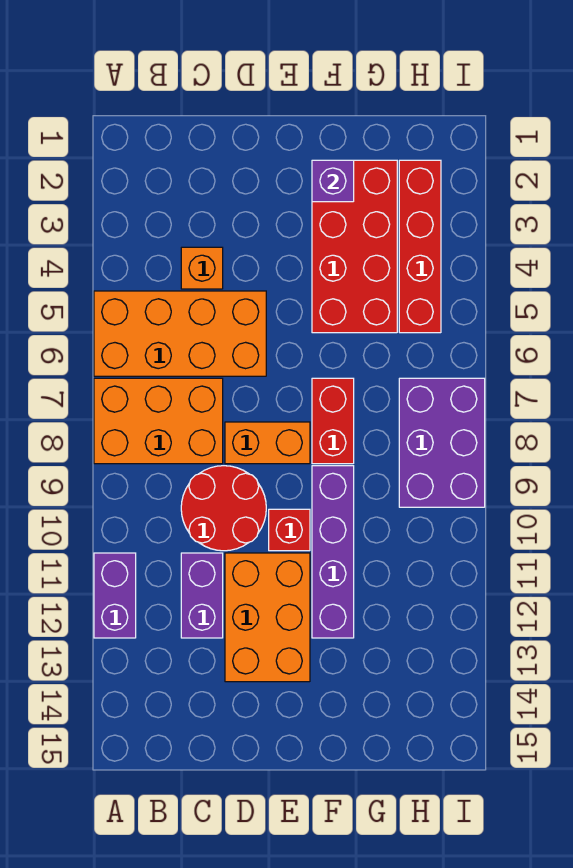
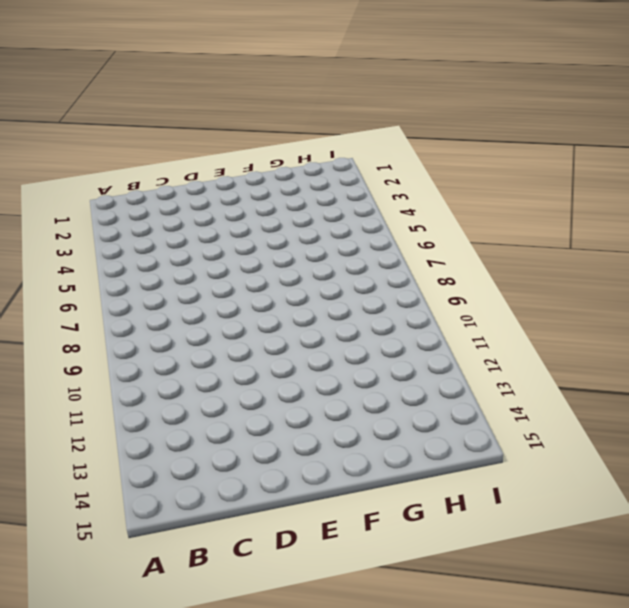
none -> orange brick A5:D6 level 1
none -> orange brick A7:C8 level 1
none -> purple brick A11:A12 level 1

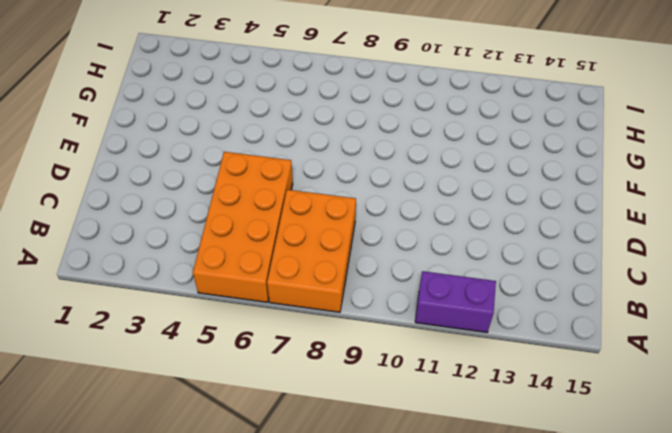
none -> orange brick C4 level 1
none -> red round brick C9:D10 level 1
none -> purple brick C11:C12 level 1

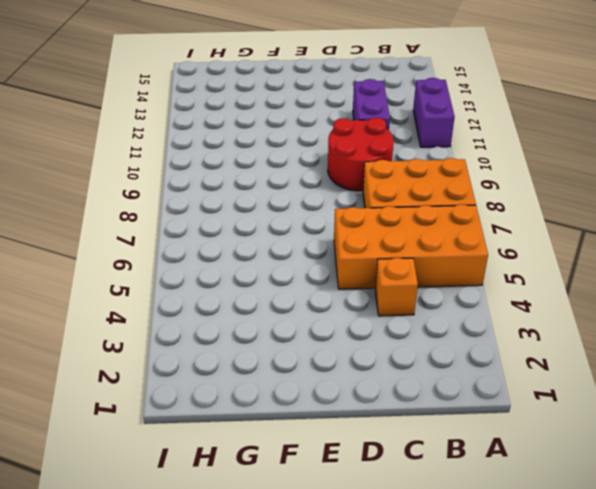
none -> orange brick D8:E8 level 1
none -> orange brick D11:E13 level 1
none -> red brick E10 level 1

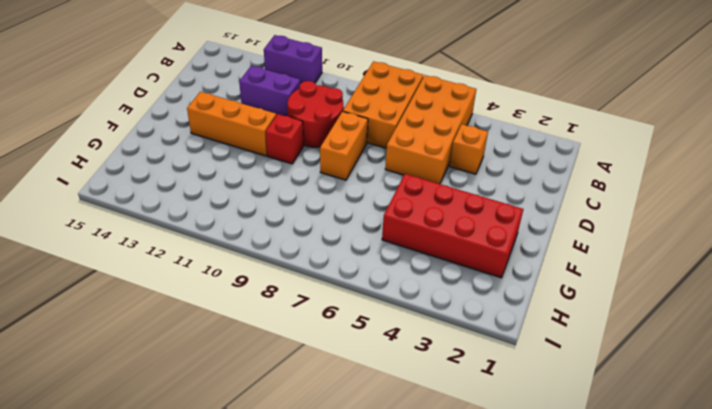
orange brick E11:E13 level 1 -> orange brick D11:E13 level 1
none -> red brick F7:F8 level 1
none -> purple brick F9:F12 level 1
none -> red brick H2:H5 level 1

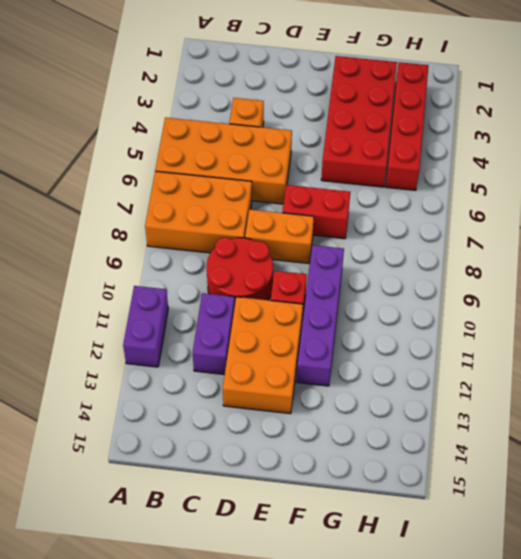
red brick E7:F7 level 1 -> red brick F7:F8 level 1
none -> purple brick H7:I9 level 1
none -> purple brick F2 level 2

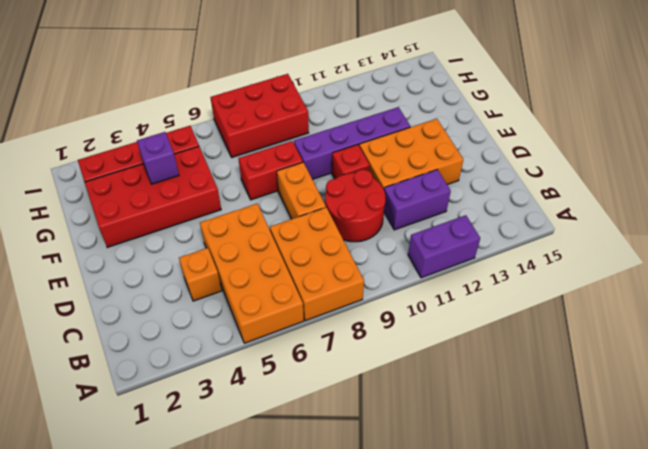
purple brick G4 level 2 -> purple brick F2 level 2
red brick H7:I9 level 1 -> purple brick H7:I9 level 1

